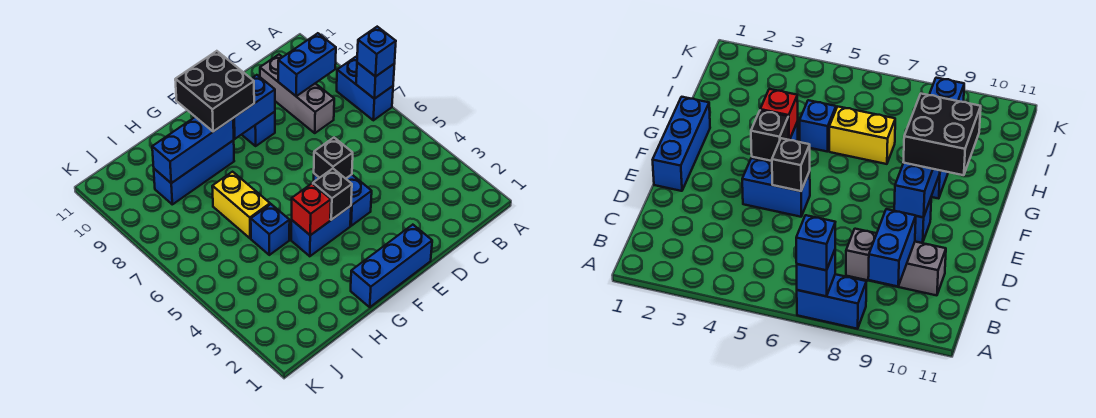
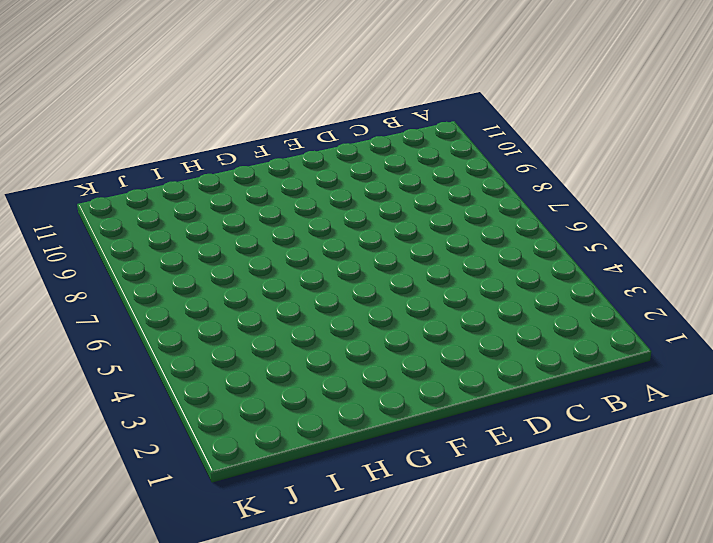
none -> blue brick A7:A8 level 1
none -> grey brick C8:C10 level 1
none -> blue brick E1:G1 level 1

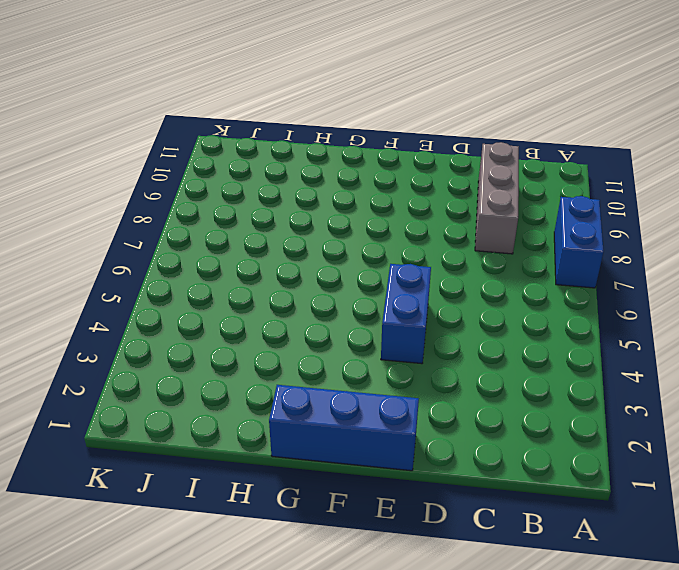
none -> blue brick E9 level 1
none -> blue brick F4:G4 level 1
none -> blue brick G9:I9 level 1

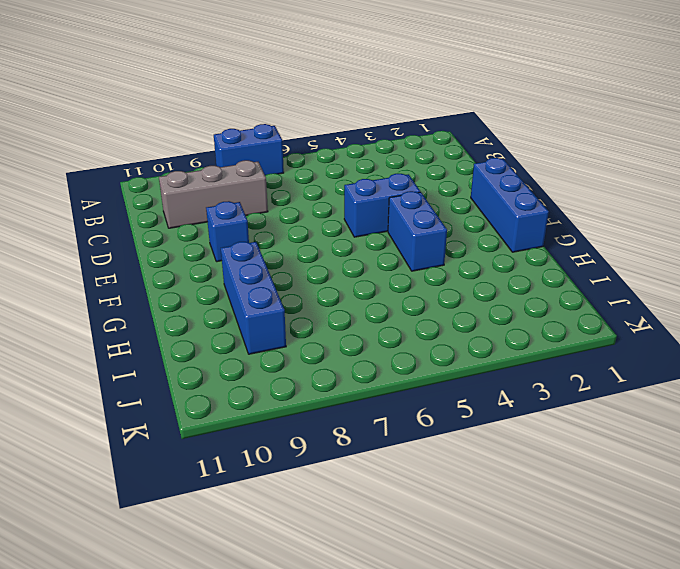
none -> blue brick H5 level 1
none -> yellow brick H6:H7 level 1
none -> blue brick A7 level 2

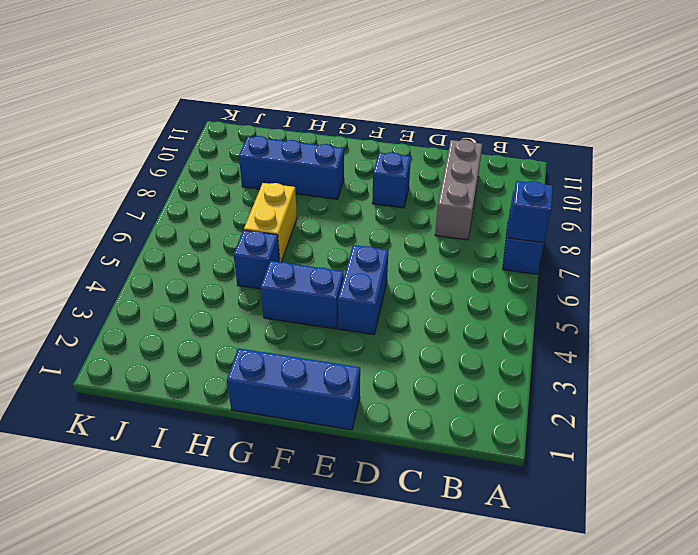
none -> blue brick B9:C9 level 2
none -> black brick E5 level 2
none -> blue brick E9:F9 level 2

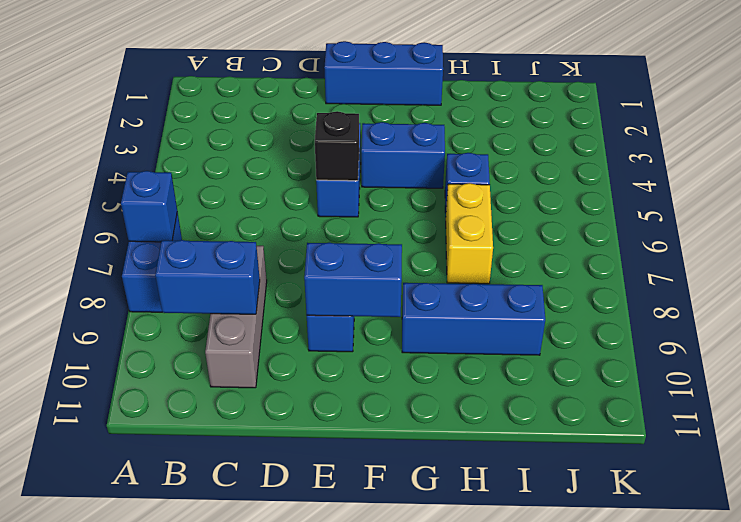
none -> black brick F4 level 2
none -> red brick G4 level 2
none -> blue brick G9:I9 level 2

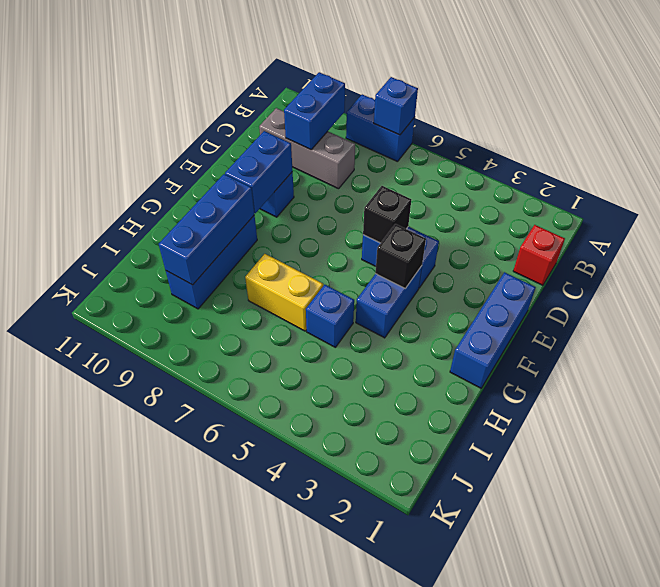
red brick C1 level 1 -> red brick G4 level 2
none -> blue brick A7 level 3
none -> black brick F9:G10 level 3

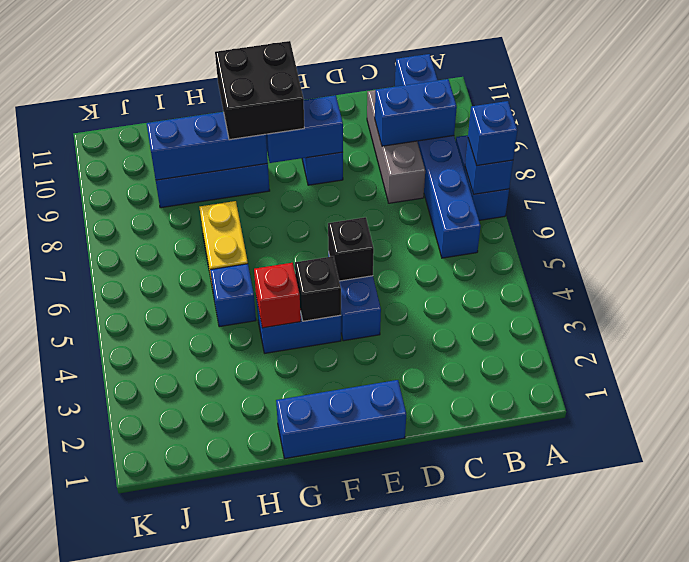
blue brick B6:B11 level 1 -> none

